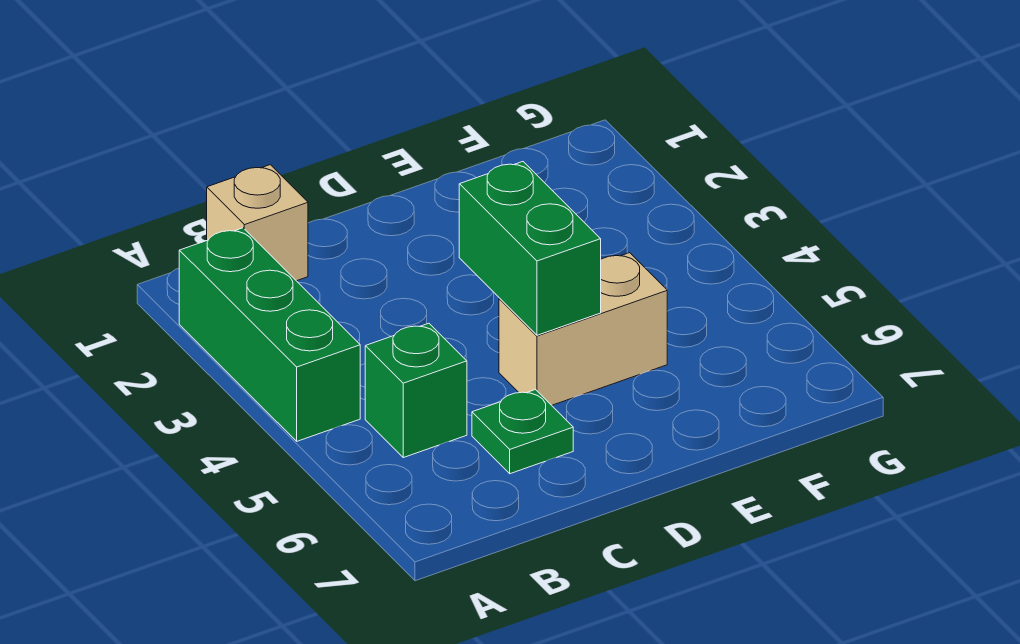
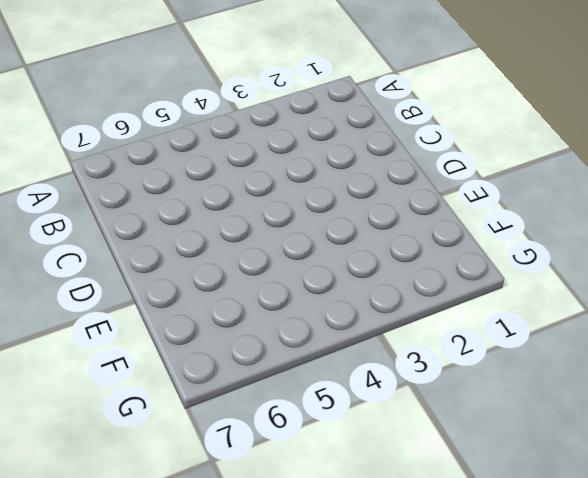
none -> green brick A2:A4 level 1
none -> tan brick B1 level 1

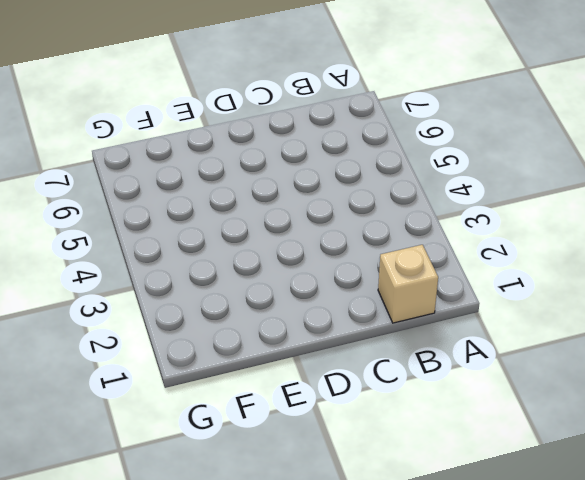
none -> green brick A2:A4 level 1
none -> green brick B5 level 1

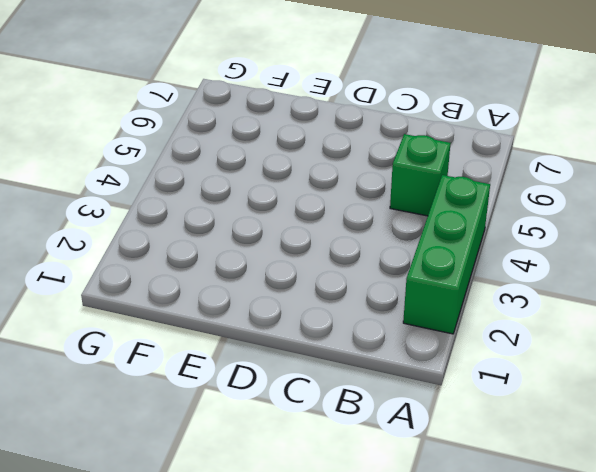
none -> tan brick B1 level 1
none -> green plate C6 level 1

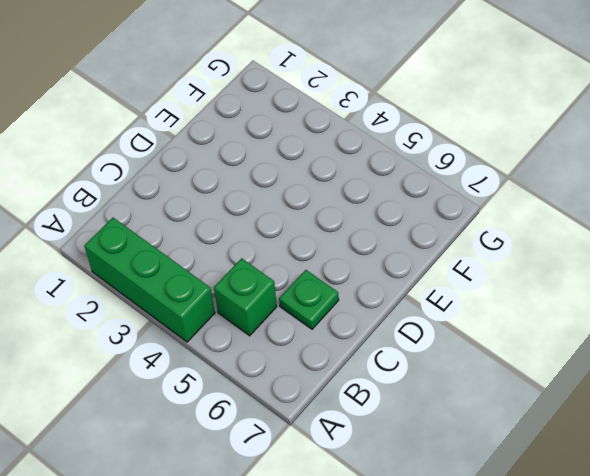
none -> tan brick B1 level 1
none -> tan brick D5:E5 level 1

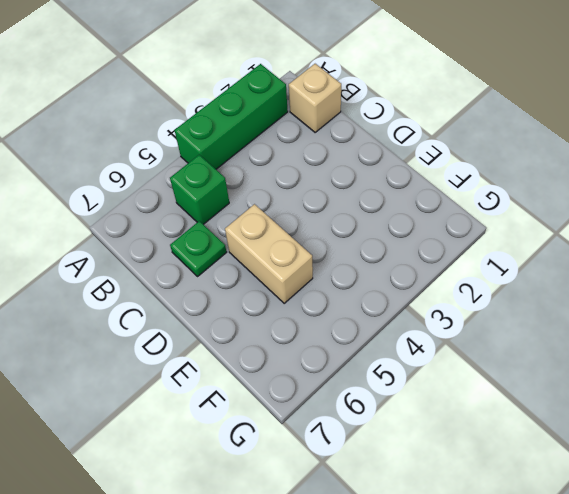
none -> green brick D4:D5 level 2

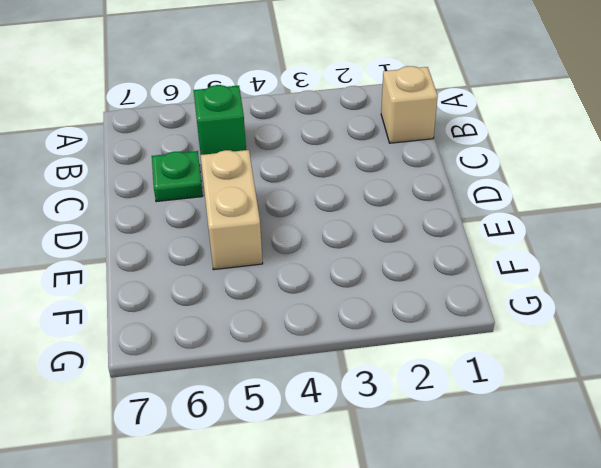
none -> green brick A2:A4 level 1
none -> green brick D4:D5 level 2

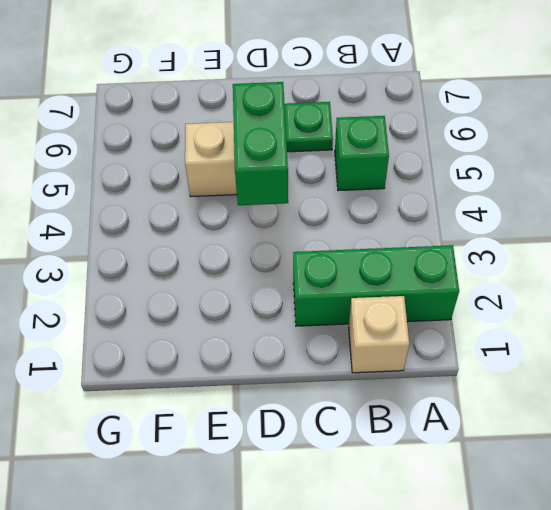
green brick A2:C2 level 1 -> green brick A2:A4 level 1

